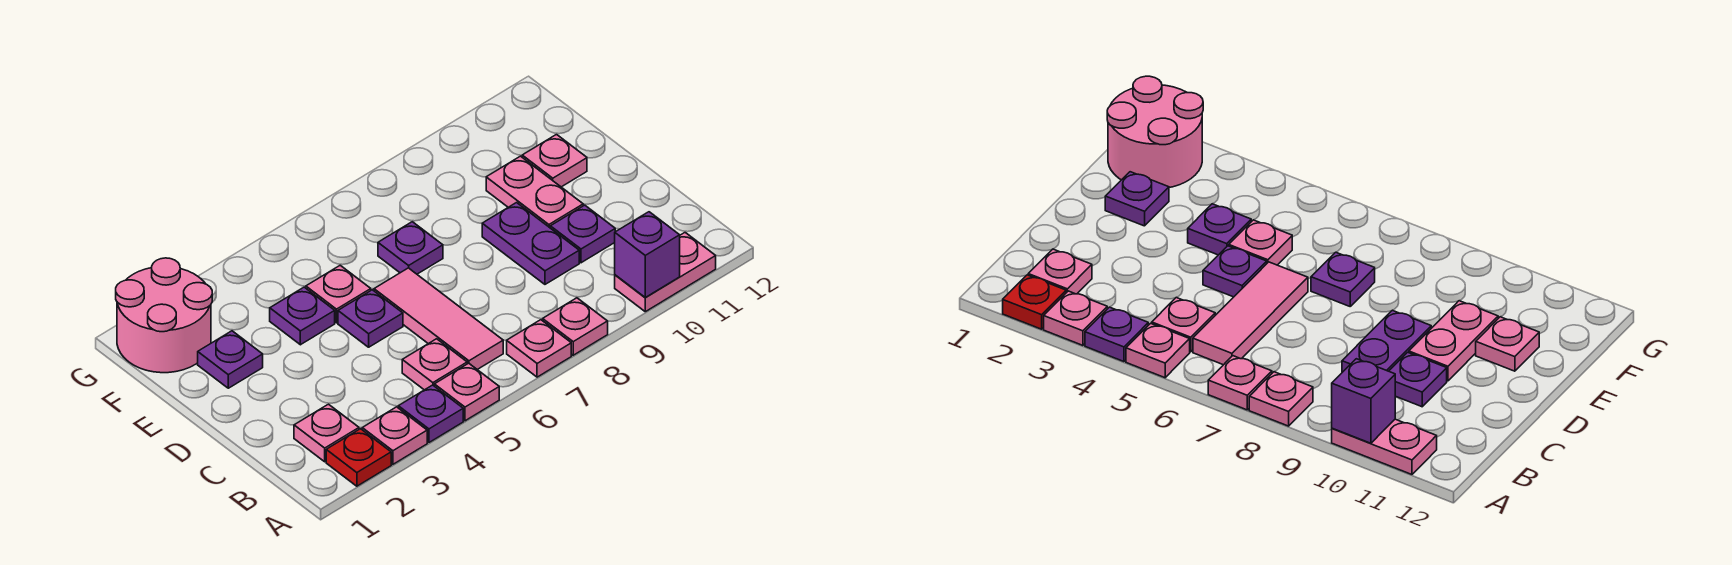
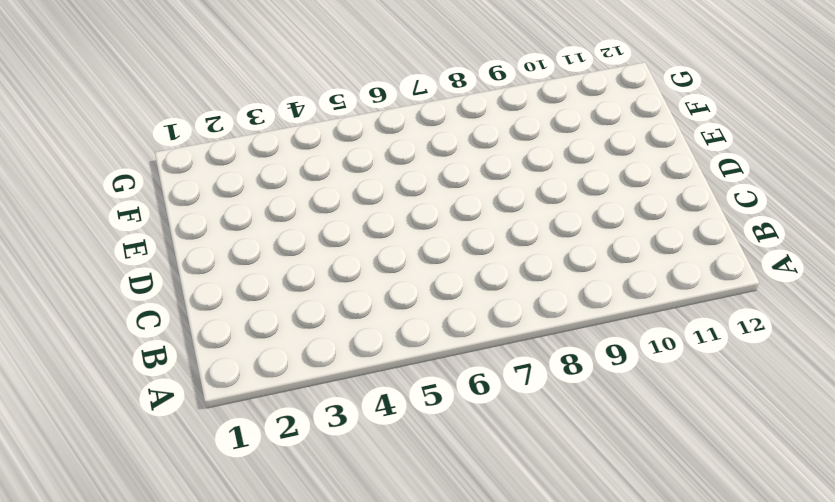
none -> red plate A2 level 1
none -> pink plate A3 level 1
none -> purple plate A4 level 1

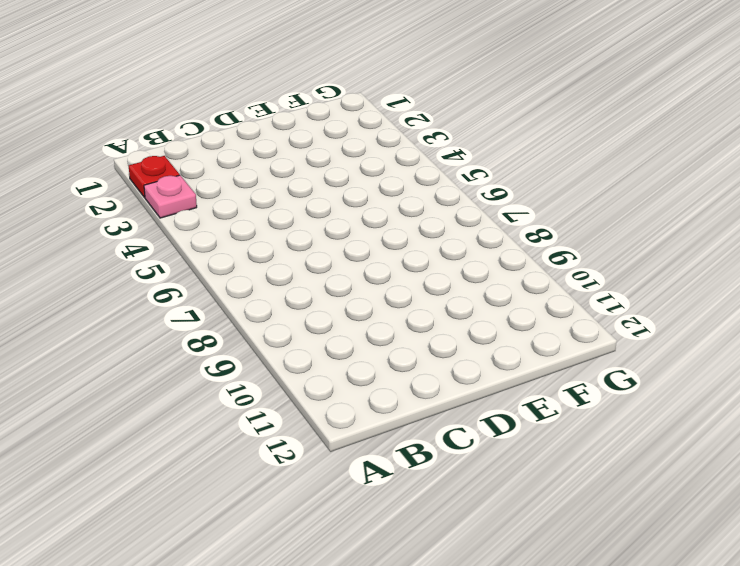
none -> purple plate A4 level 1
none -> pink plate A5 level 1
none -> pink plate A7 level 1

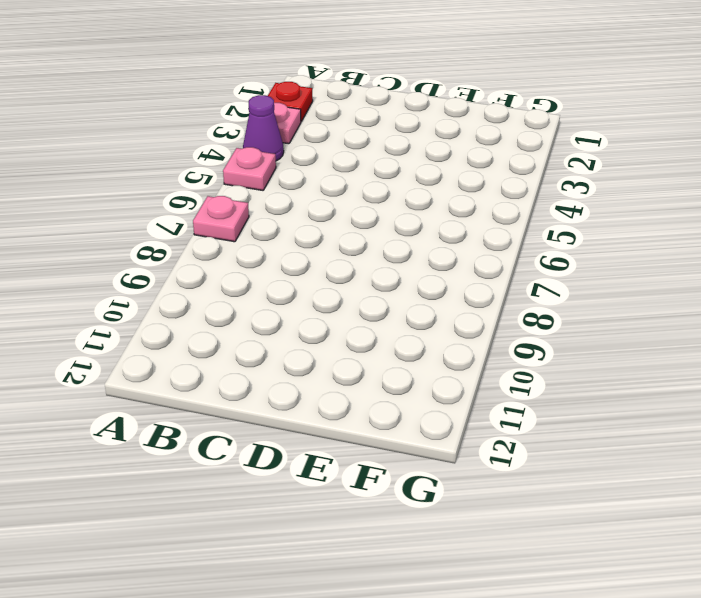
purple cone A4 level 1 -> purple plate A4 level 1
none -> pink plate A8 level 1
none -> pink plate A10:A11 level 1
none -> pink plate B2 level 1

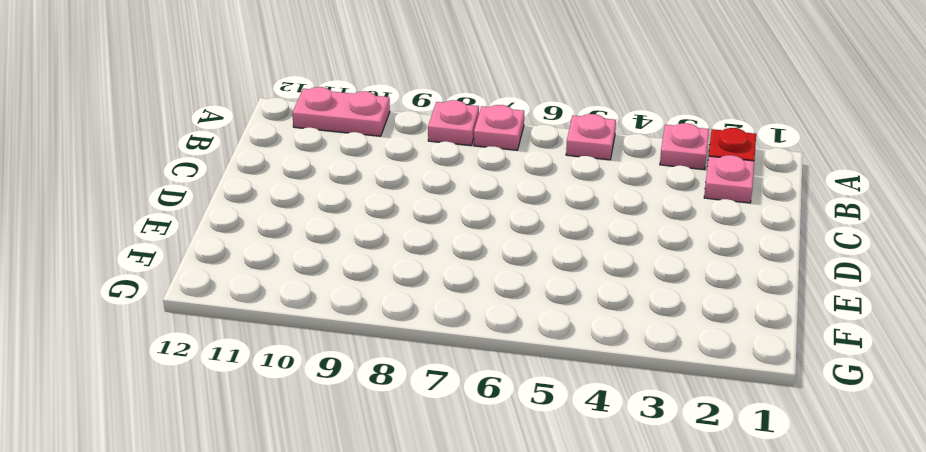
none -> purple plate A4 level 1
none -> pink plate B5 level 1
none -> pink tile B6:D6 level 1

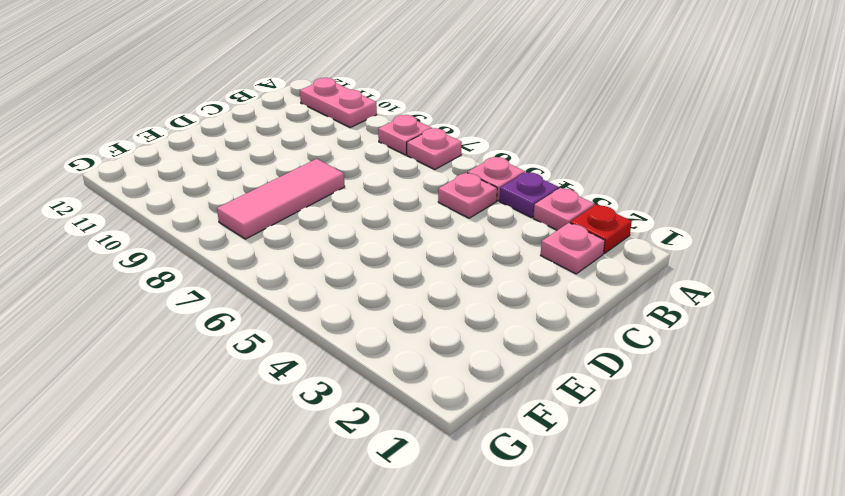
pink tile D8:F8 level 1 -> pink tile B6:D6 level 1
none -> purple plate C9:D9 level 1
none -> purple plate C10 level 1
none -> purple plate D5 level 1

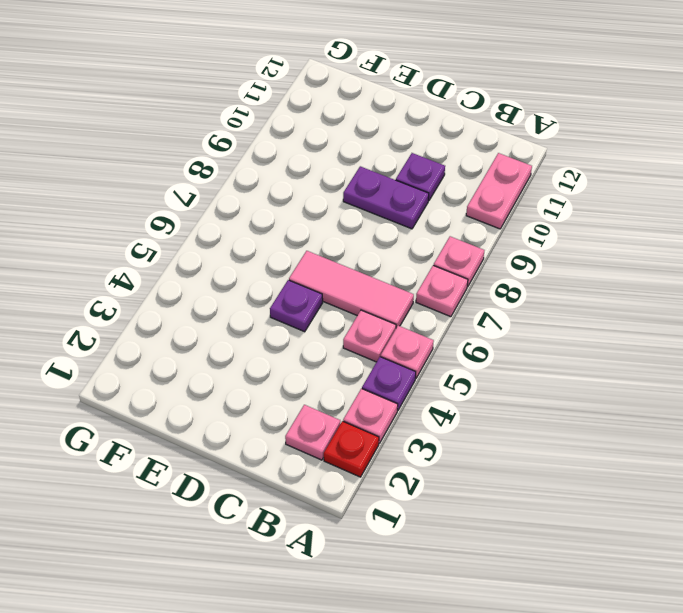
none -> pink plate D10:E10 level 1
none -> purple plate E2 level 1
none -> purple plate E4 level 1

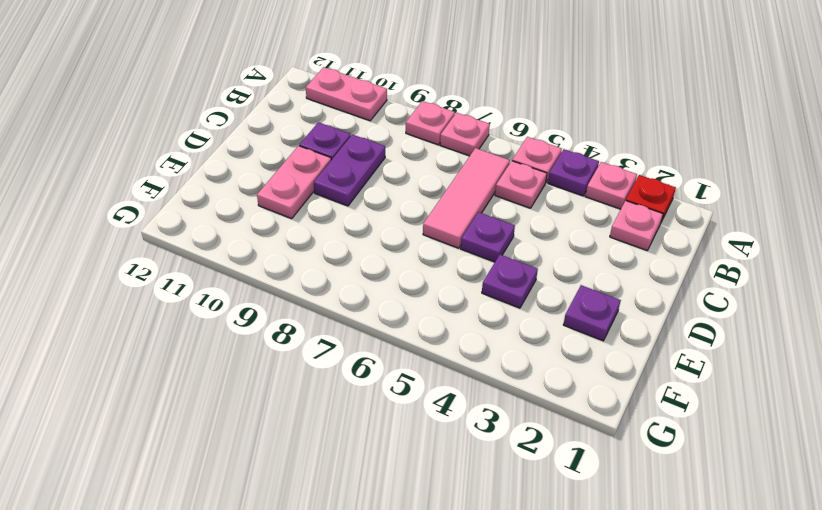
none -> pink plate E5 level 1
none -> purple plate E7 level 1
none -> pink plate E11 level 1

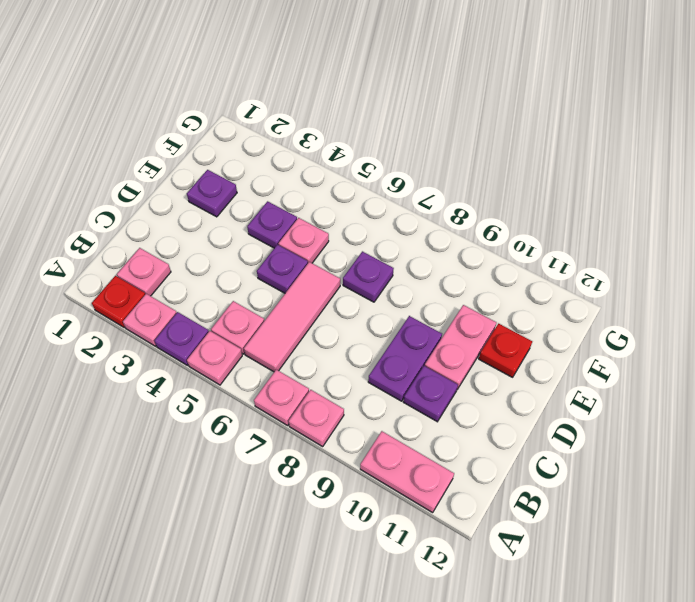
red plate E11 level 1 -> pink plate E11 level 1
none -> pink round brick F1:G2 level 1
none -> purple brick A10 level 2

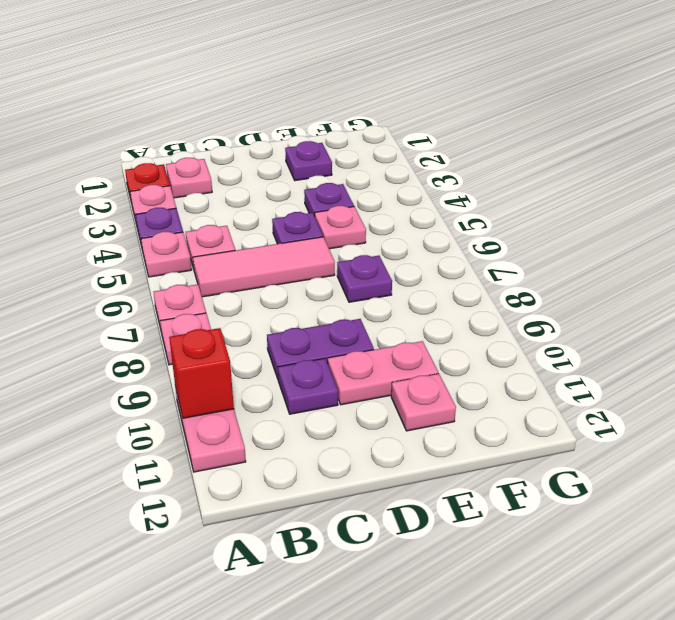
red brick A10 level 2 -> purple brick A10 level 2
none -> pink round brick F1:G2 level 1

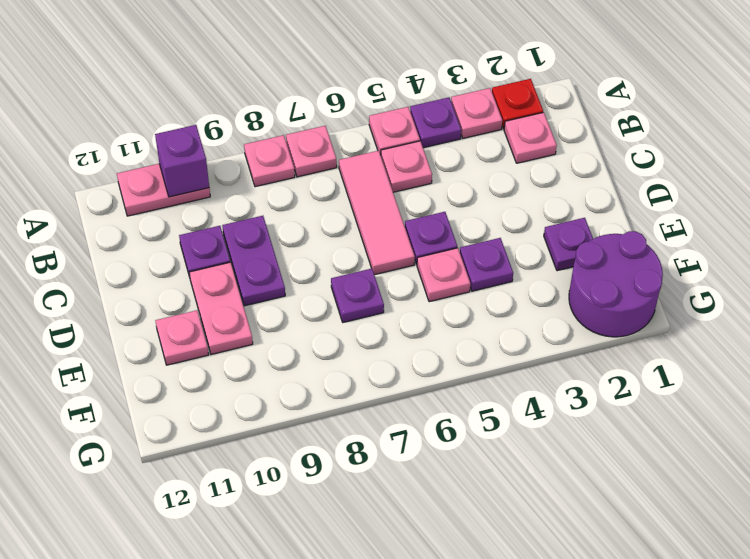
purple round brick F1:G2 level 1 -> pink round brick F1:G2 level 1

